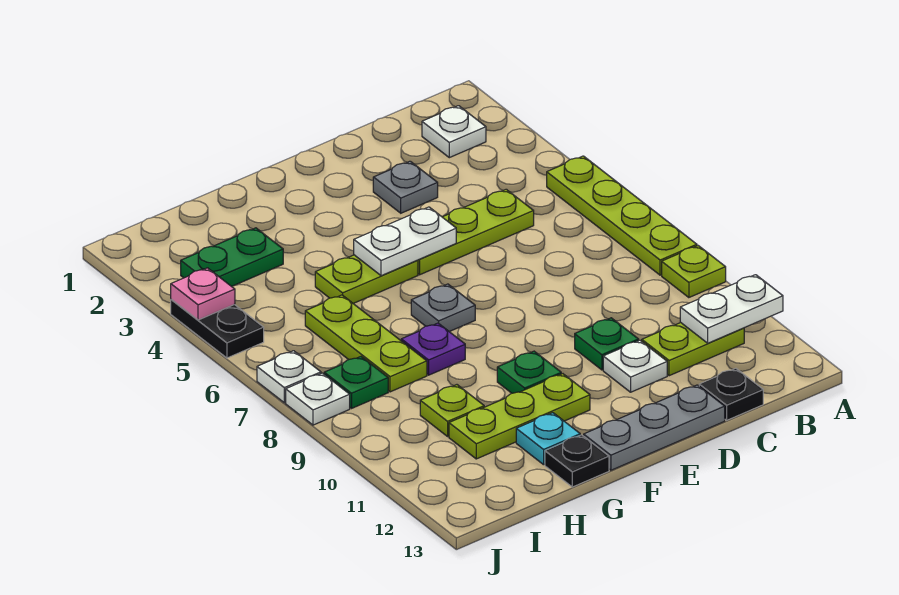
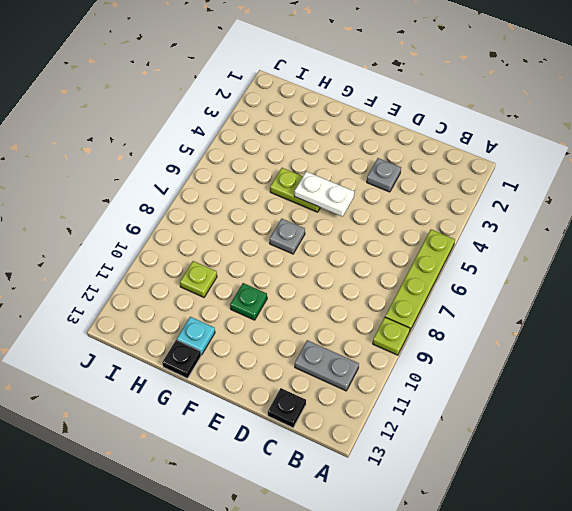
grey plate B11:C11 level 1 -> lime plate B11:C11 level 1
none -> white plate B2 level 1
none -> lime plate C5:E5 level 1
none -> green plate D10 level 1

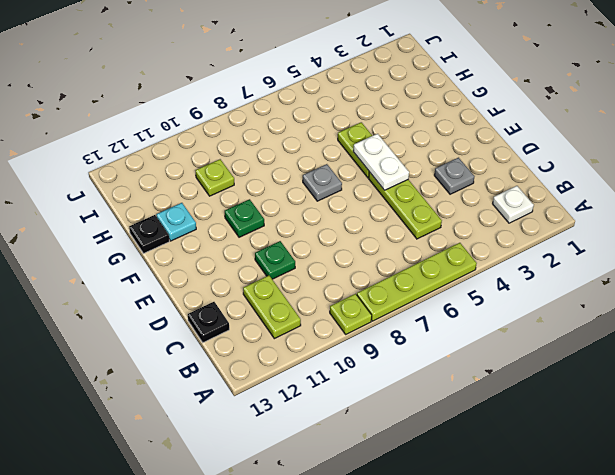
none -> white plate D11 level 1
none -> grey plate D13:F13 level 1
none -> lime plate F11:H11 level 1

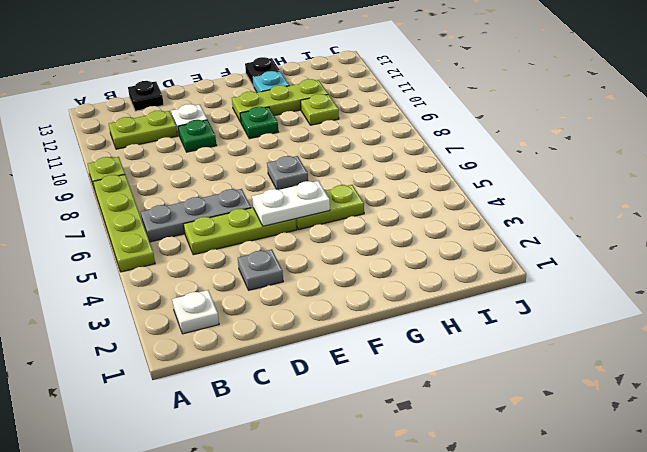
grey plate B6:D6 level 1 -> grey plate D13:F13 level 1
none -> purple plate G8 level 1
none -> green plate H3:I3 level 1
none -> lime plate H6:H8 level 1

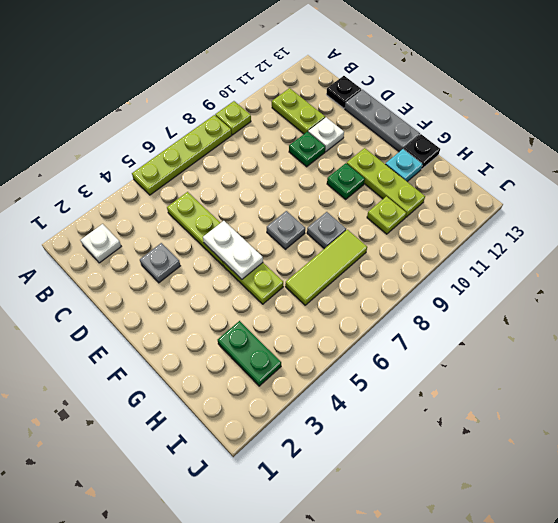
grey plate G8 level 1 -> purple plate G8 level 1
lime tile H6:H8 level 1 -> lime plate H6:H8 level 1
none -> green plate I8 level 1
none -> black plate J4:J5 level 1
none -> white plate J7 level 1

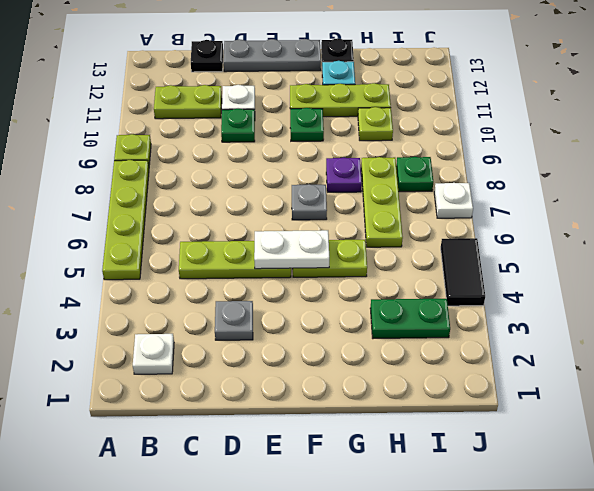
black tile J4:J5 level 1 -> black plate J4:J5 level 1
none -> white plate J8 level 1
none -> white plate A11:B11 level 2
none -> pink plate J4 level 2

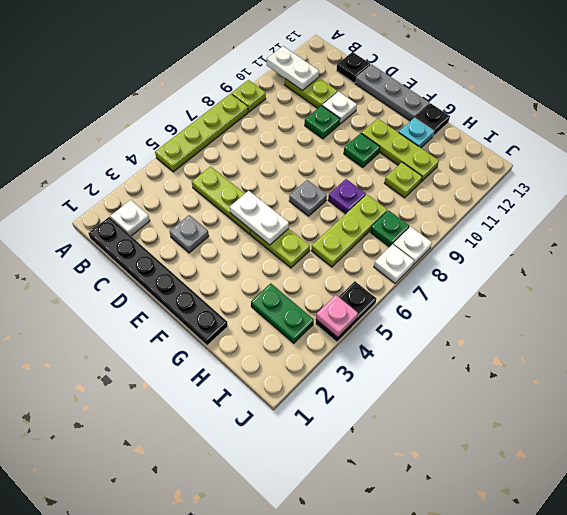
black plate B1:G1 level 1 -> none

